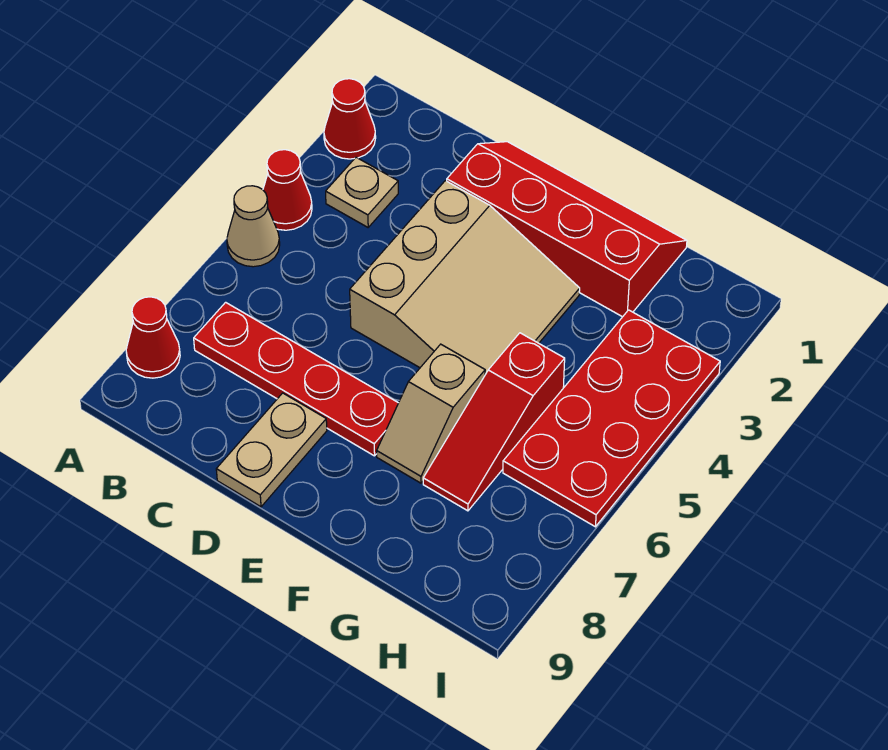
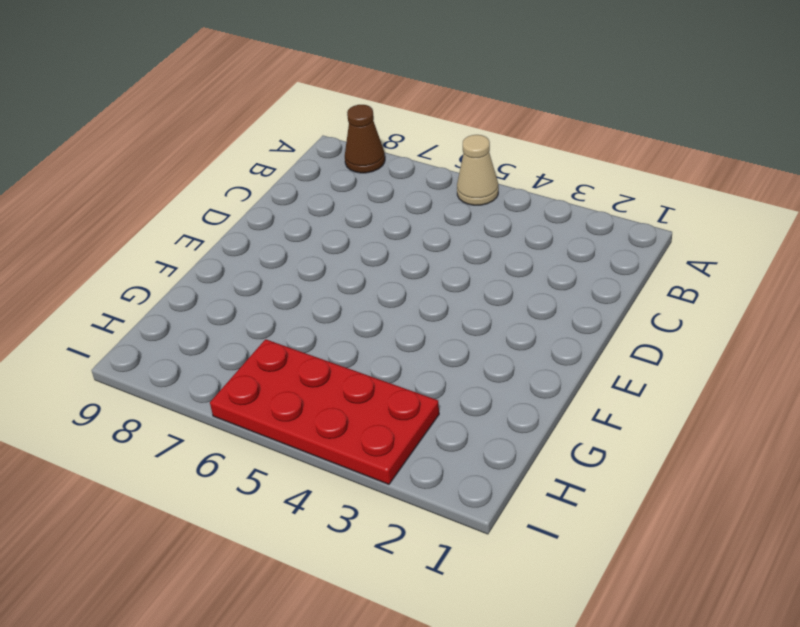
brown cone A8 level 1 -> red cone A8 level 1
none -> red cone A2 level 1
none -> red cone A4 level 1
none -> tan plate B3 level 1

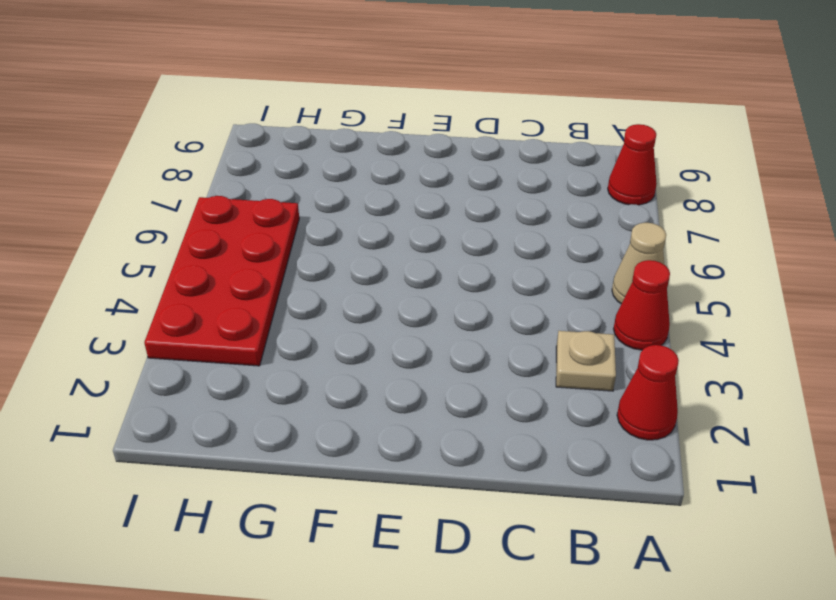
none -> red plate B7:E7 level 1
none -> red slope D1:G2 level 1 top 2
none -> tan slope D3:F5 level 1 top D

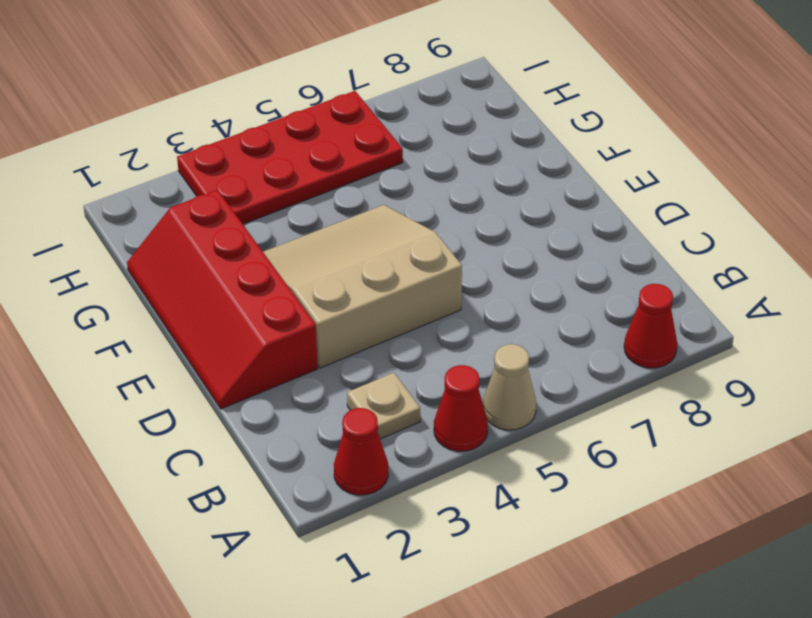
none -> red plate B7:E7 level 1
none -> tan plate D8:D9 level 1
none -> tan slope F6:F7 level 1 top 6

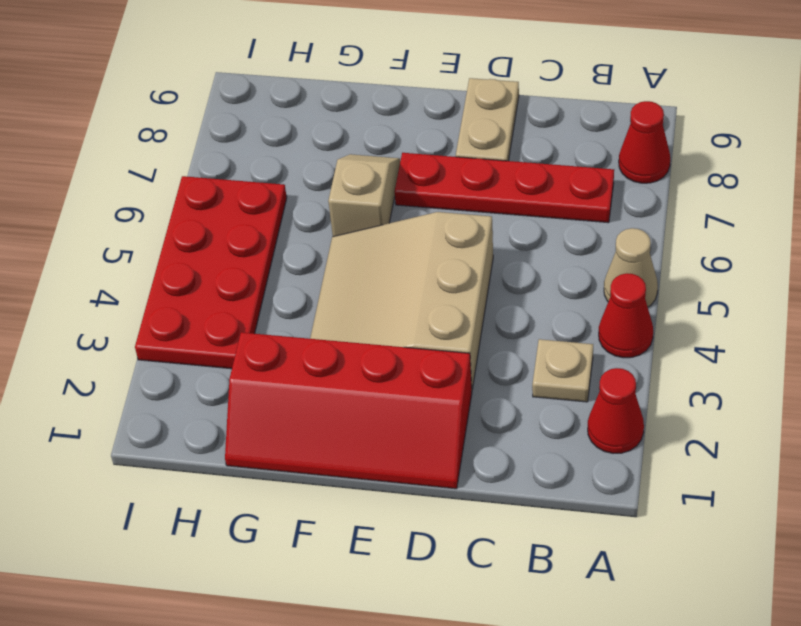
none -> red slope G5:G7 level 1 top 5

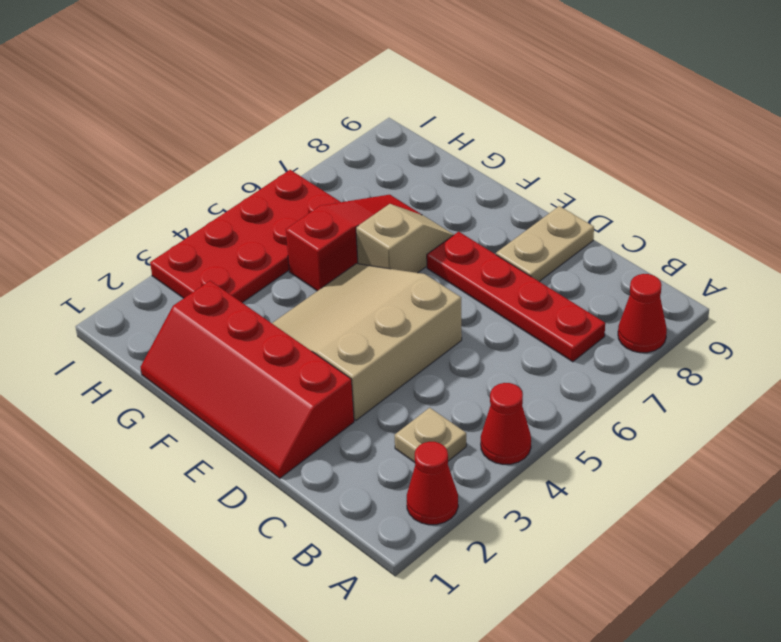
none -> tan cone A5 level 1

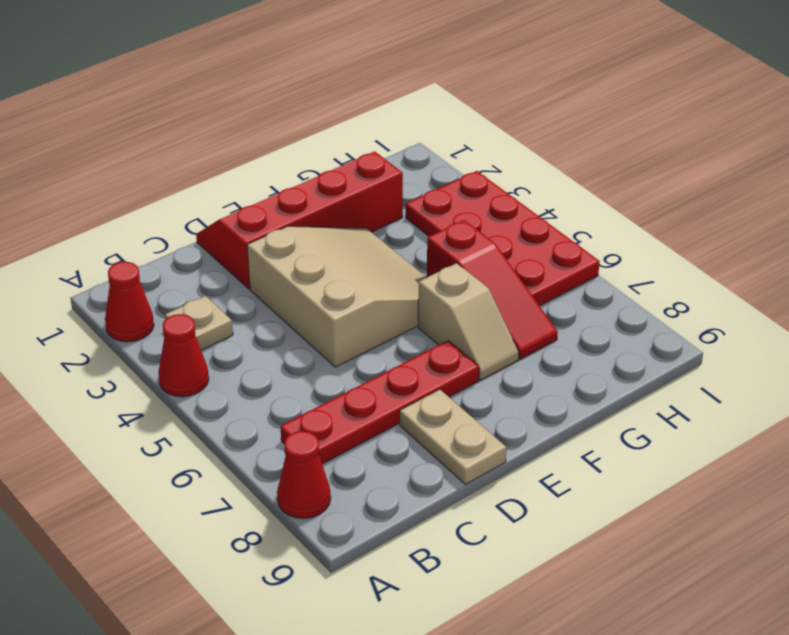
none -> tan cone A5 level 1

